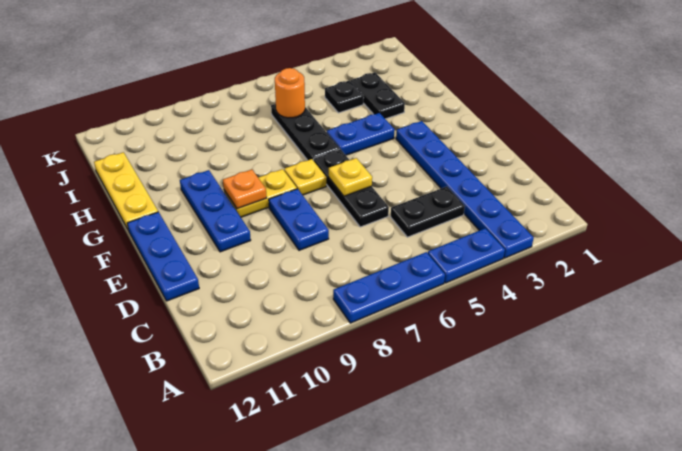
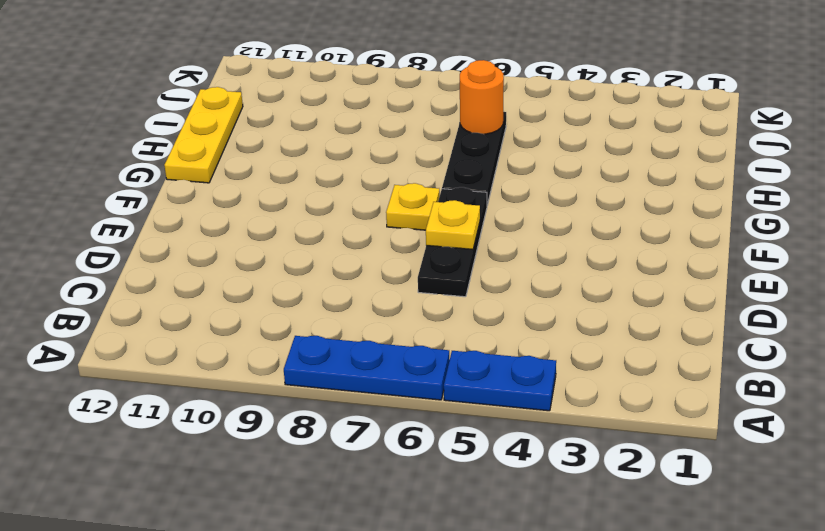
none -> blue plate A3:F3 level 1
none -> black plate C4:C5 level 1
none -> blue plate D8:E8 level 1

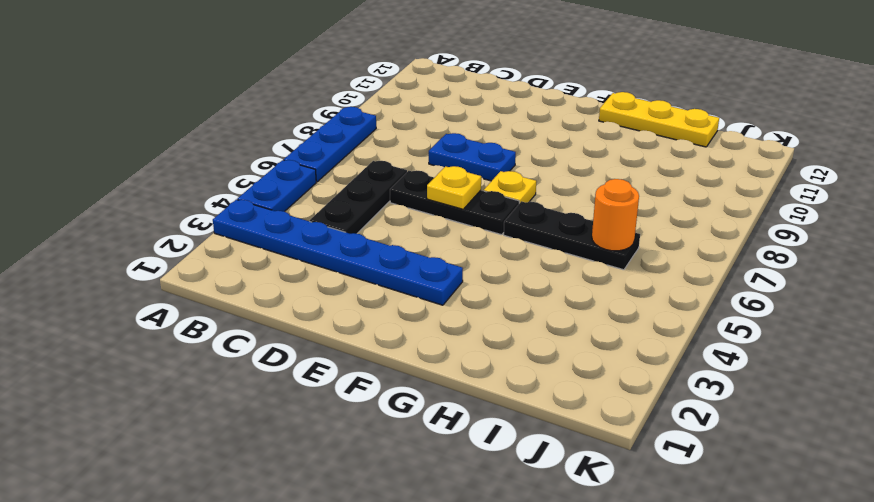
black plate C4:C6 level 1 -> black plate C4:C5 level 1
none -> blue plate D12:F12 level 1
none -> blue plate E10:G10 level 1
none -> yellow plate F8:F9 level 1

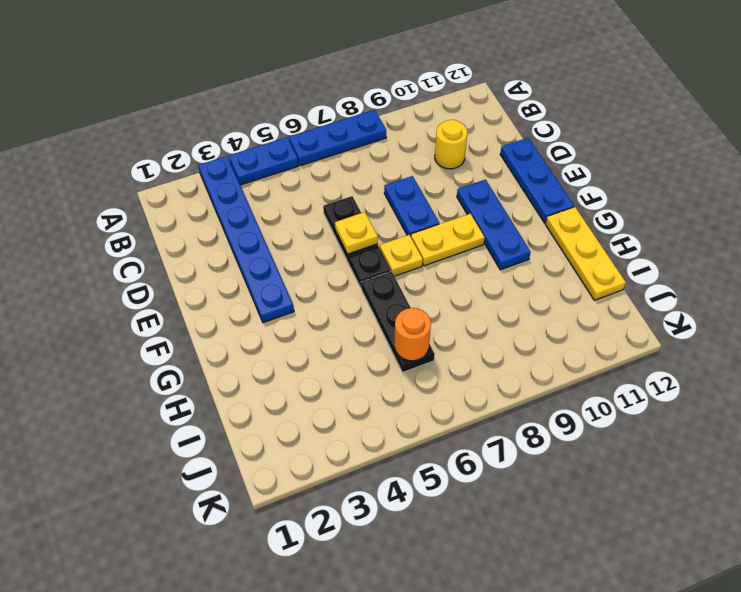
yellow round brick C10 level 1 -> none
none -> black plate C4:C5 level 1
none -> blue plate G4:G5 level 1
none -> black plate H3:I3 level 1

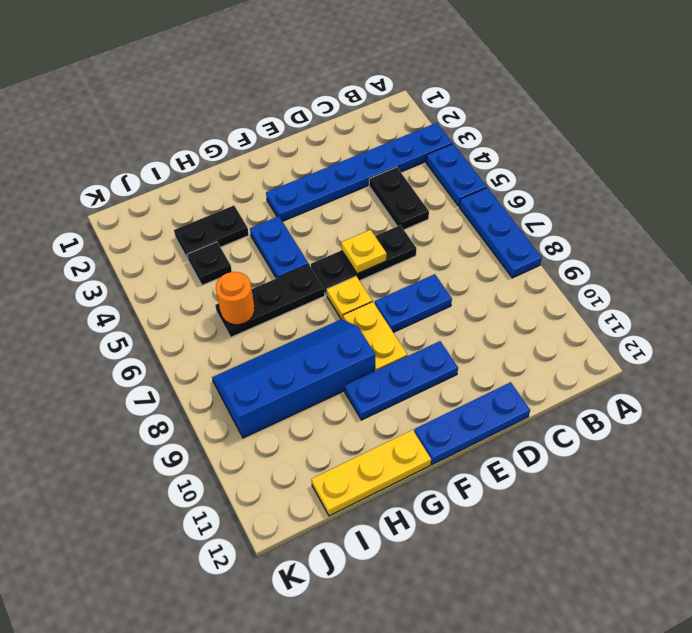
blue slope G8:J9 level 1 top 9 -> none
none -> orange plate F9 level 2

